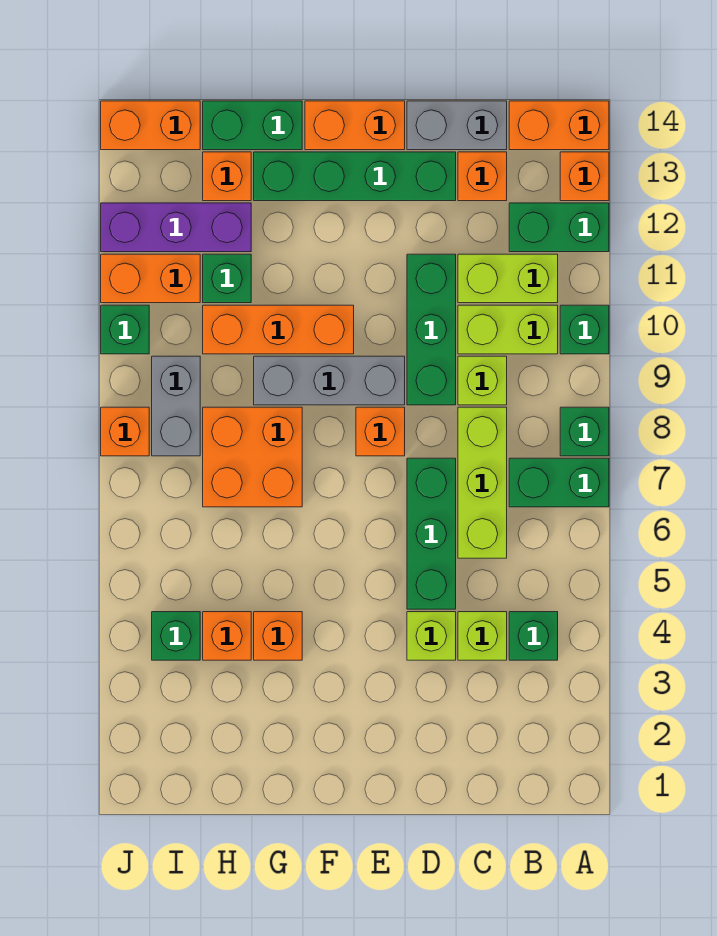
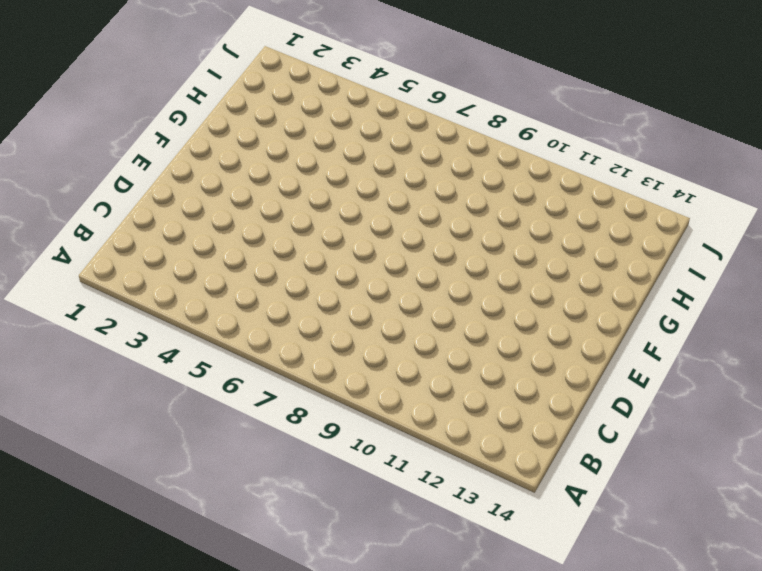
none -> green brick A7:B7 level 1
none -> green brick A8 level 1
none -> green brick A10 level 1
none -> green brick A12:B12 level 1

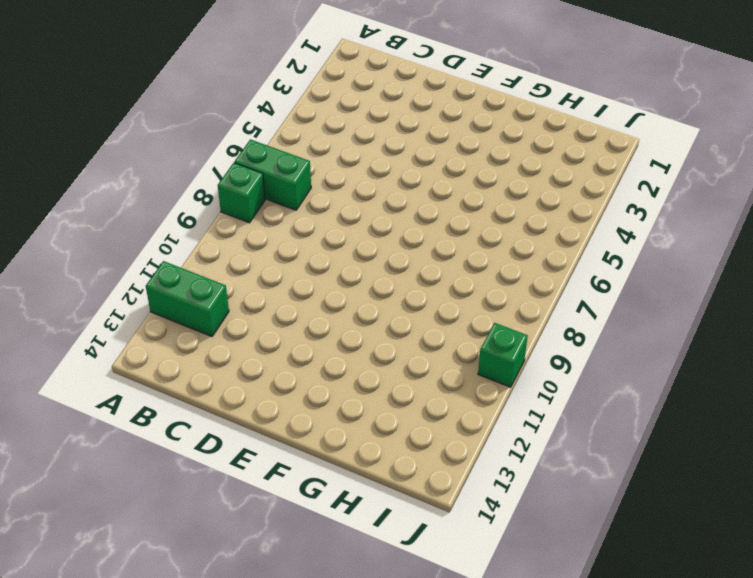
none -> green brick A10 level 1
none -> orange brick A13 level 1
none -> orange brick A14:B14 level 1
none -> green brick B4 level 1

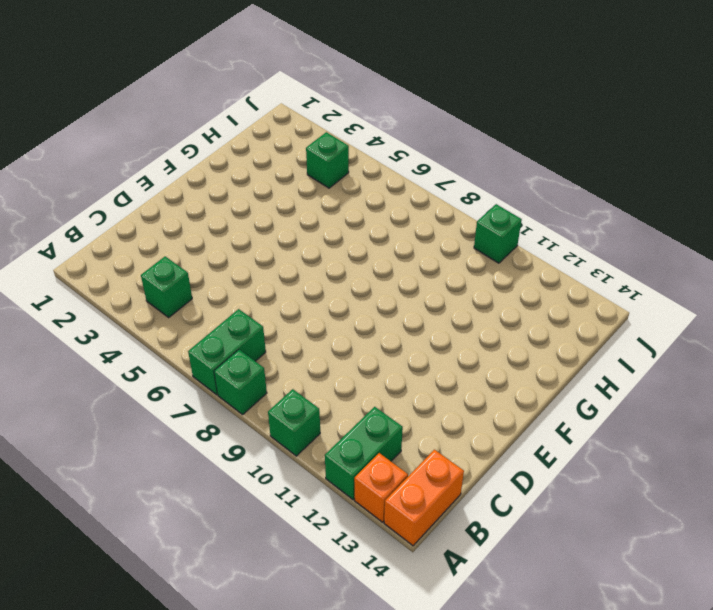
none -> lime brick B10:C10 level 1
none -> lime brick B11:C11 level 1
none -> lime brick C4 level 1
none -> lime brick C6:C8 level 1

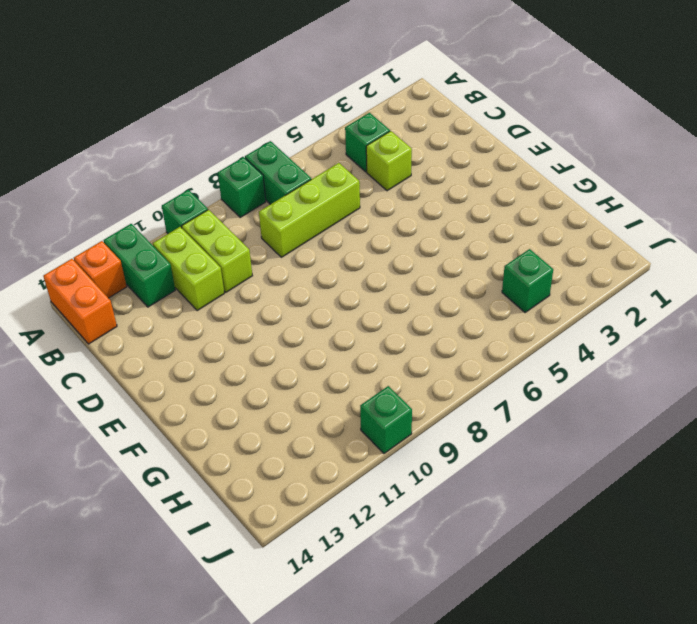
none -> lime brick C9 level 1
none -> orange brick C13 level 1
none -> grey brick C14:D14 level 1
none -> lime brick D4 level 1

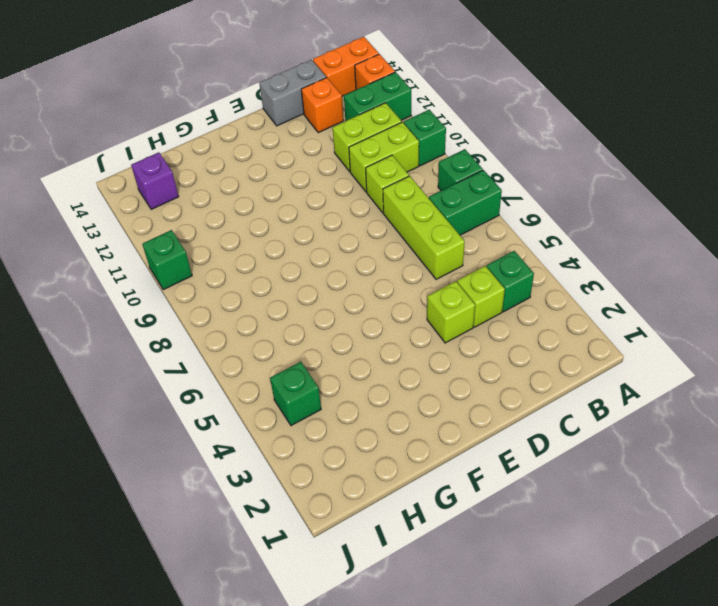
purple brick I13 level 1 -> none
none -> green brick D5:D7 level 1
none -> green brick D9:D11 level 1
none -> green brick D13:G13 level 1
none -> orange brick E8 level 1

